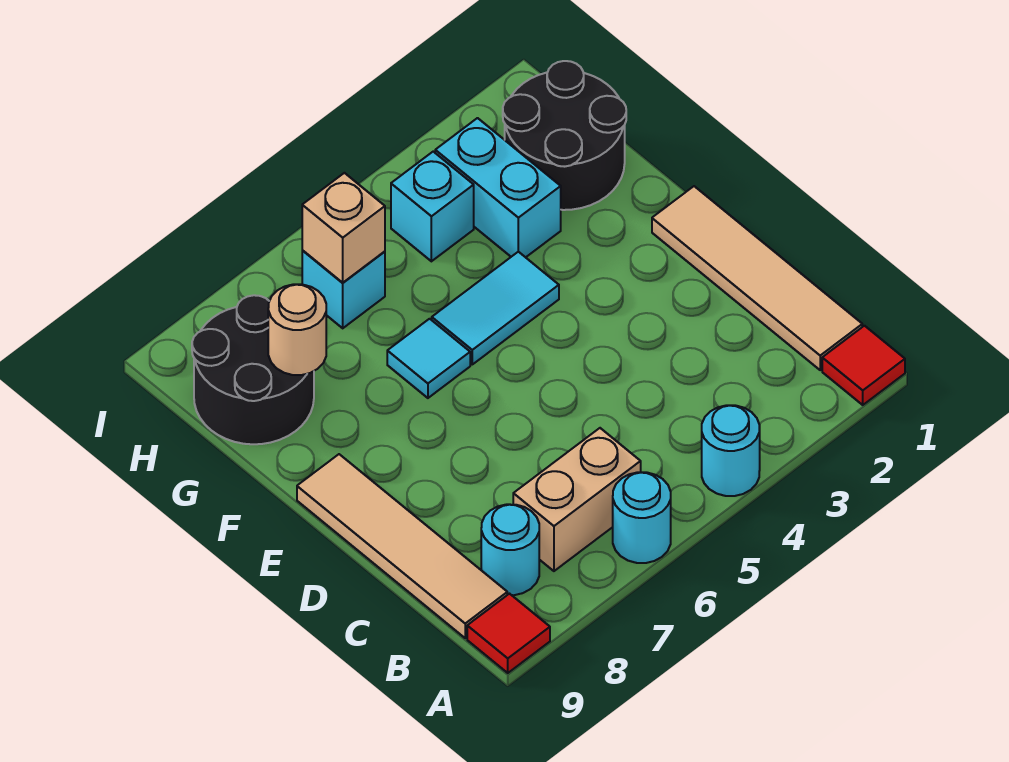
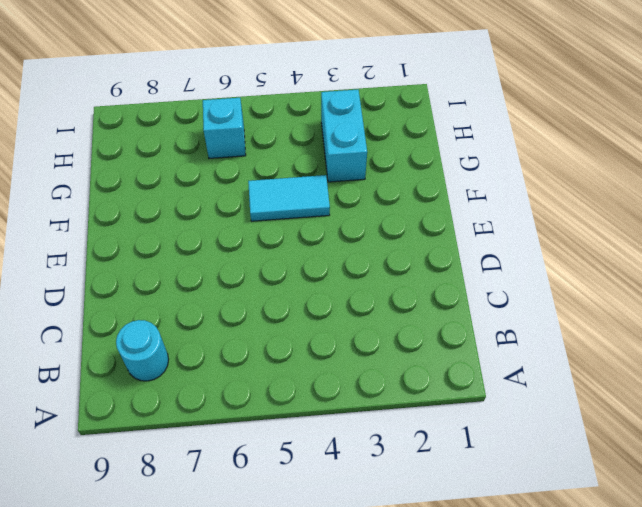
none -> red tile A1 level 1
none -> cyan round brick A4 level 1
none -> cyan round brick A6 level 1

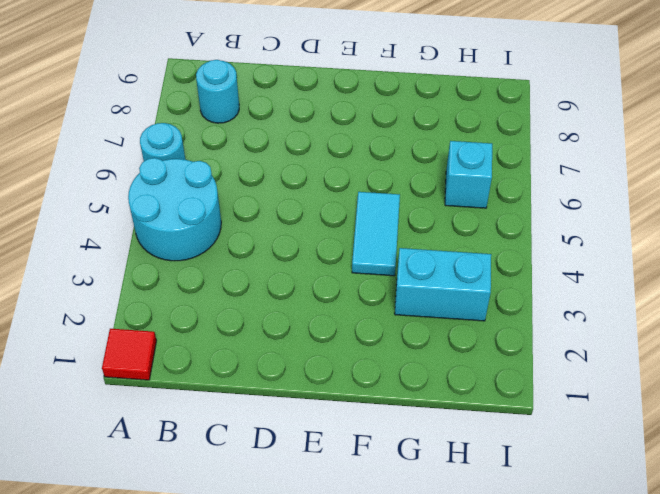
cyan round brick A4:B5 level 1 -> cyan round brick A4 level 1
none -> red tile A9 level 1
none -> tan tile B1:E1 level 1
none -> tan brick B6:B7 level 1

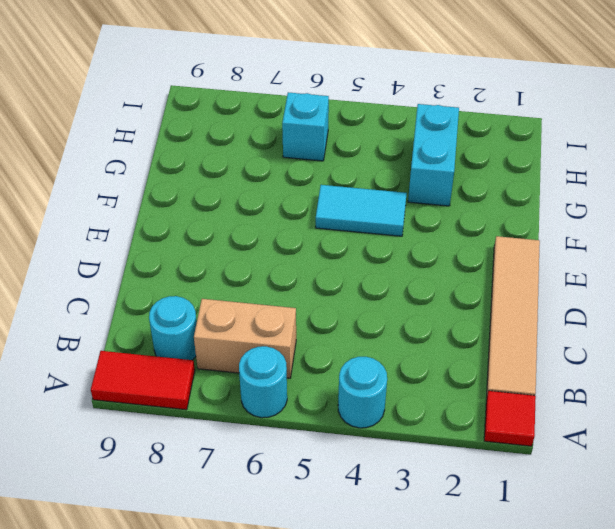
red tile A8:A9 level 1 -> red tile A9 level 1
none -> tan tile B9:E9 level 1
none -> cyan tile F6 level 1
none -> black round brick G1:H2 level 1

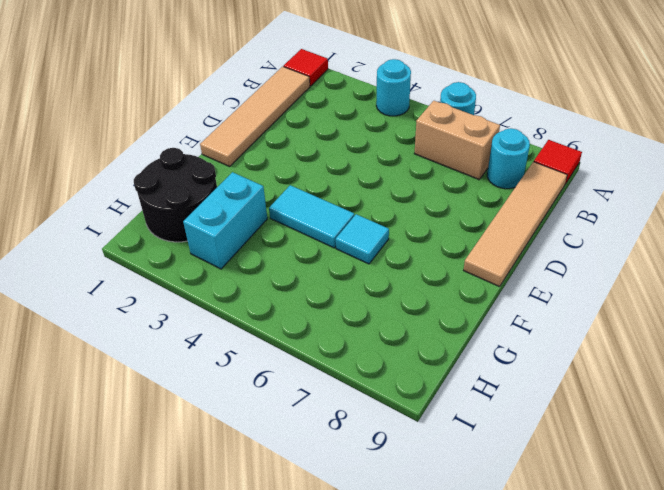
none -> black round brick G8:H9 level 1
none -> cyan brick H4 level 1
none -> cyan brick H6 level 1

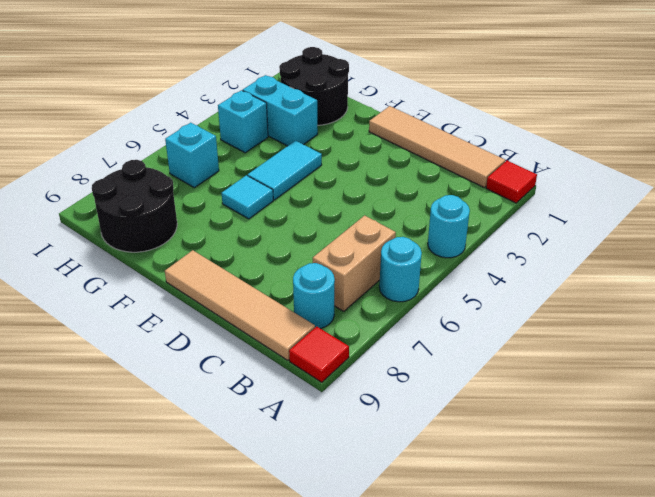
none -> tan round brick G8 level 2
none -> tan brick H6 level 2

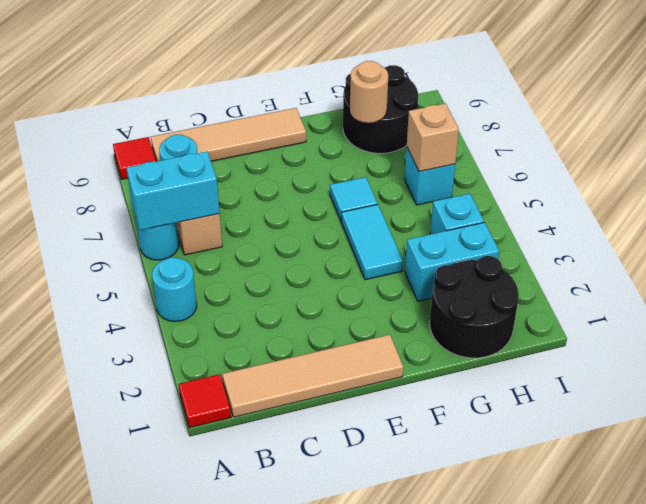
cyan brick A6:B6 level 2 -> none

